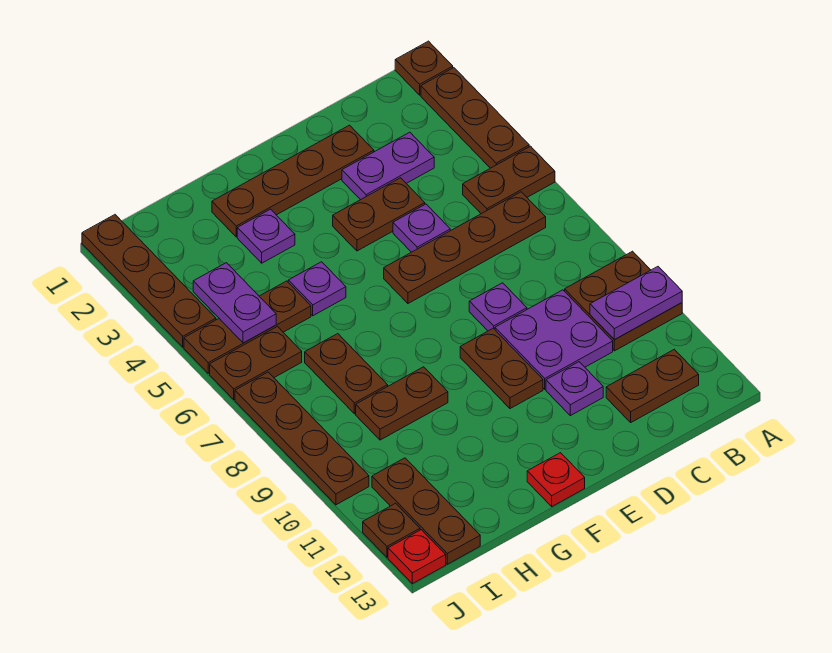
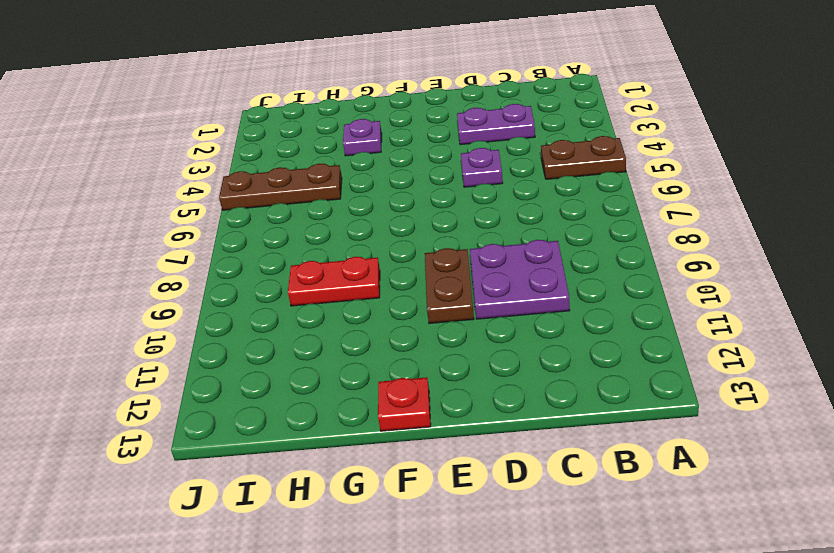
red plate G9:H9 level 1 -> brown plate G9:H9 level 1
none -> brown plate A1 level 1
none -> brown plate A2:A4 level 1
none -> brown plate A9:B10 level 1

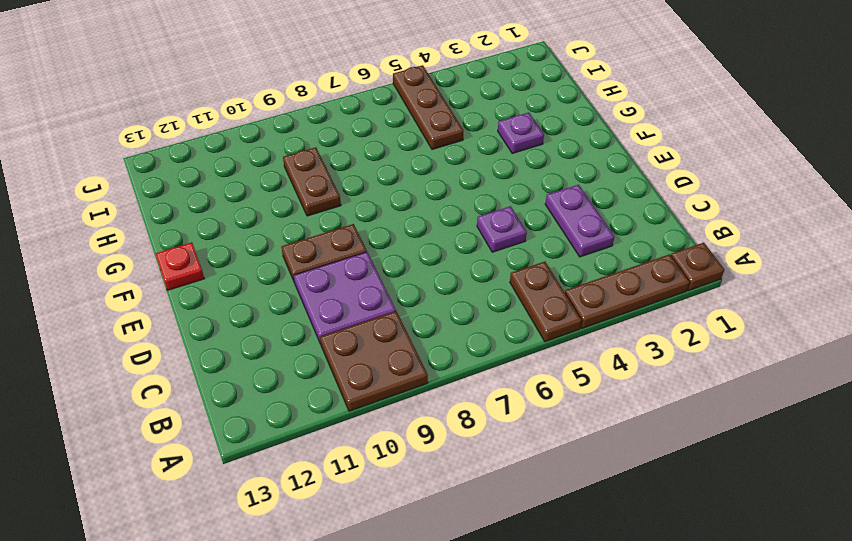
none -> brown plate B6:E6 level 1
none -> brown plate B12:C12 level 1
none -> brown plate D2:G2 level 1

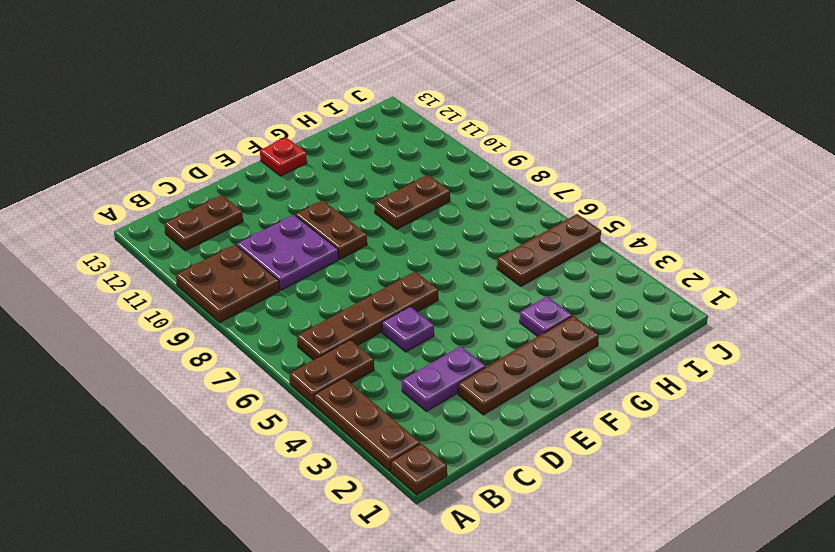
none -> brown plate D4:E4 level 1
none -> purple plate D8 level 1
none -> purple plate D11 level 1

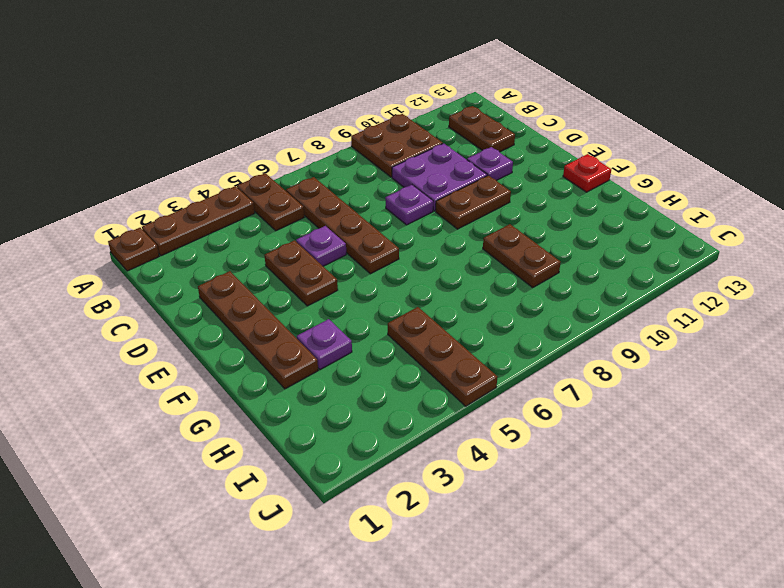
none -> purple plate C3:D3 level 1
none -> purple plate G5 level 1
none -> brown plate H7:H8 level 1

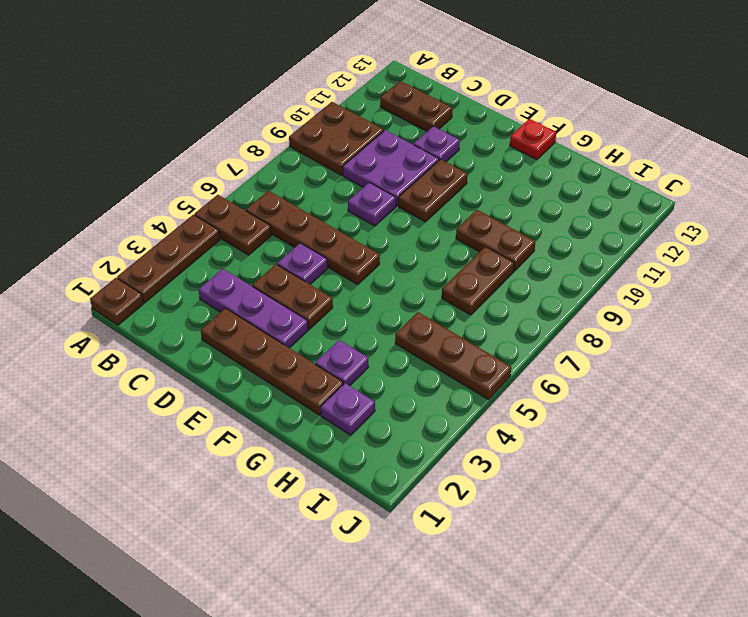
purple plate C3:E3 level 1 -> purple plate C3:D3 level 1
purple plate H2 level 1 -> purple plate G5 level 1
none -> brown plate I6:J6 level 1
none -> brown plate I11:I13 level 1
none -> brown plate J1:J4 level 1

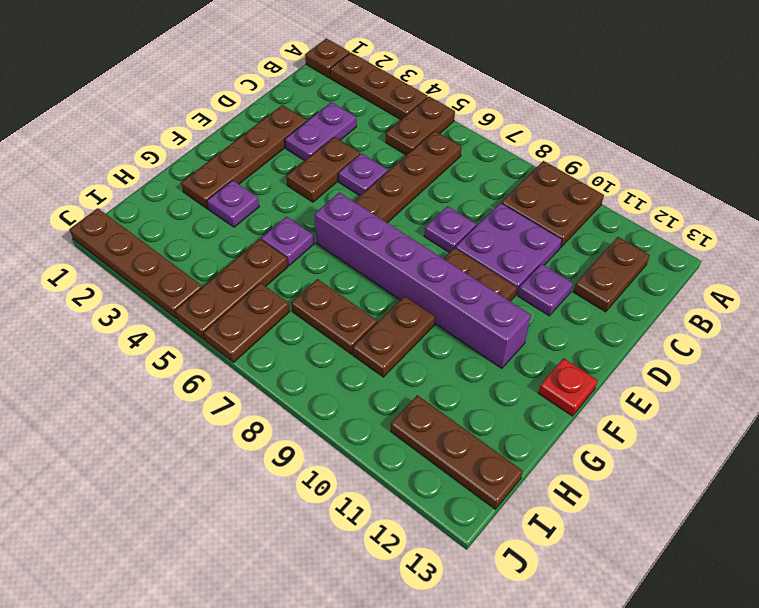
purple brick F6:F11 level 1 -> none
none -> brown plate J7:J10 level 1
none -> brown plate J12 level 1
none -> red plate J13 level 1

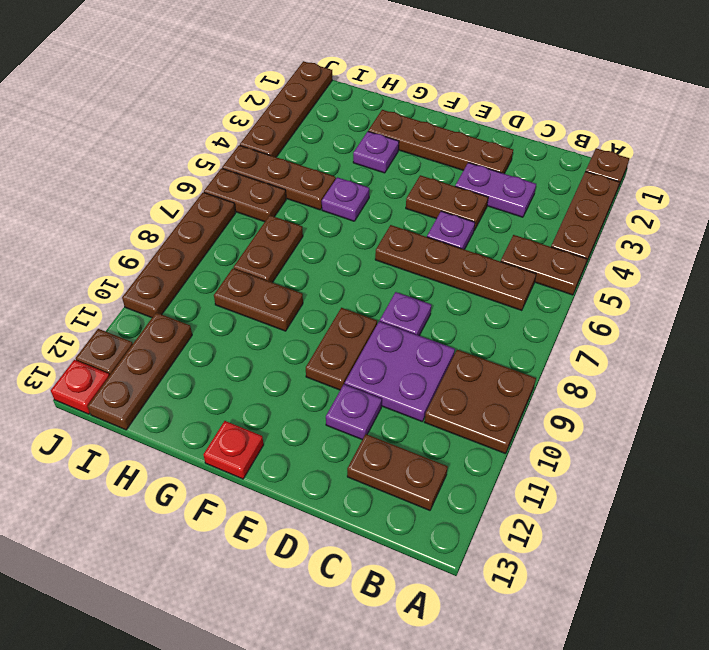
none -> purple plate A10:B10 level 2
none -> purple plate I4:I5 level 2

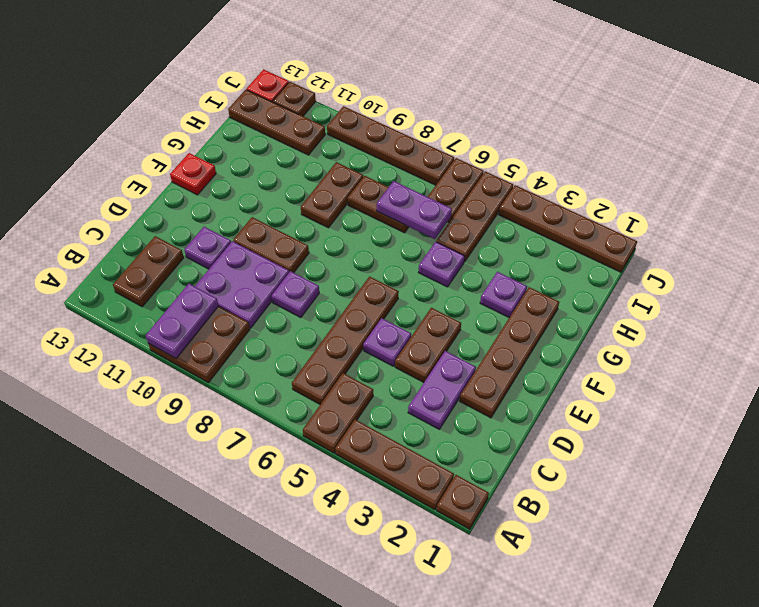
purple plate H6:H7 level 2 -> purple plate I4:I5 level 2

